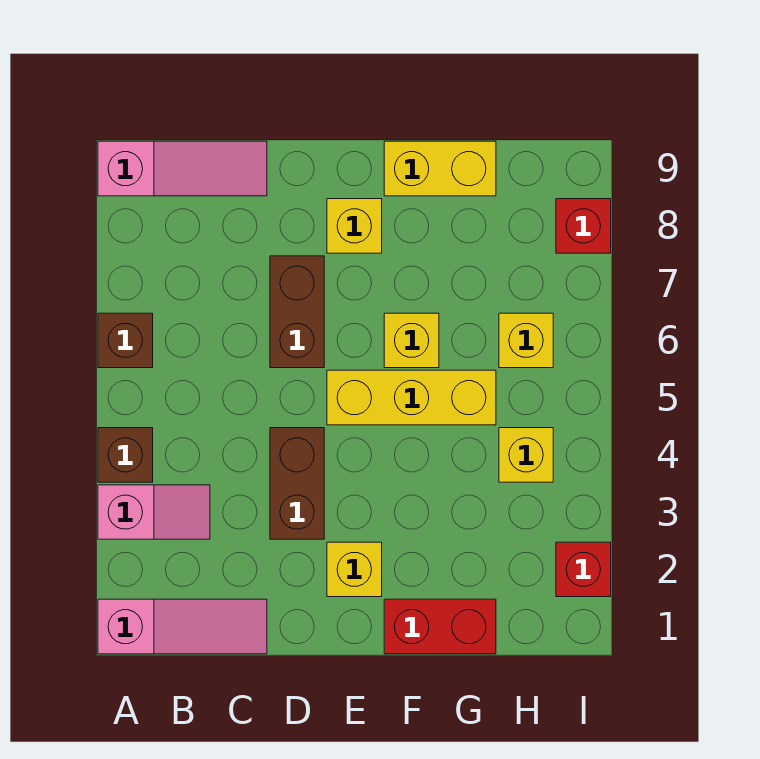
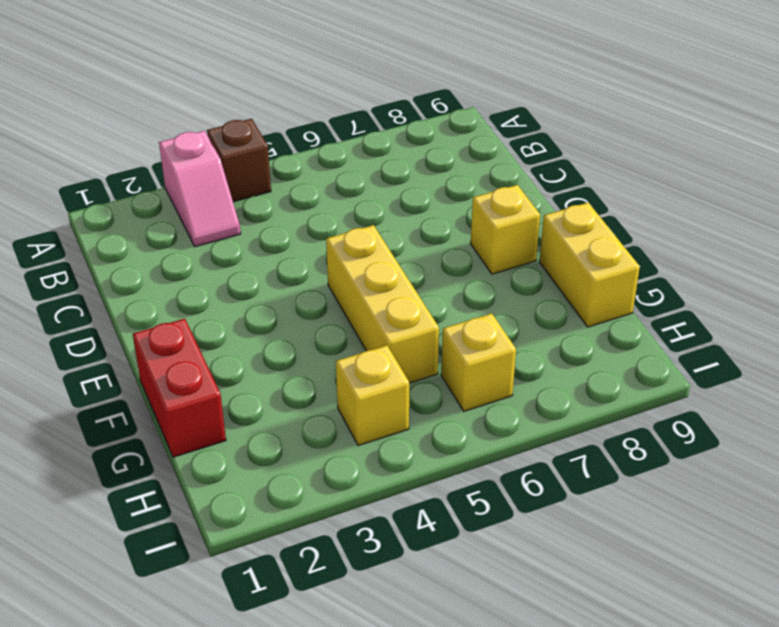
none -> pink slope A1:C1 level 1 top A
none -> brown brick A6 level 1
none -> pink slope A9:C9 level 1 top A

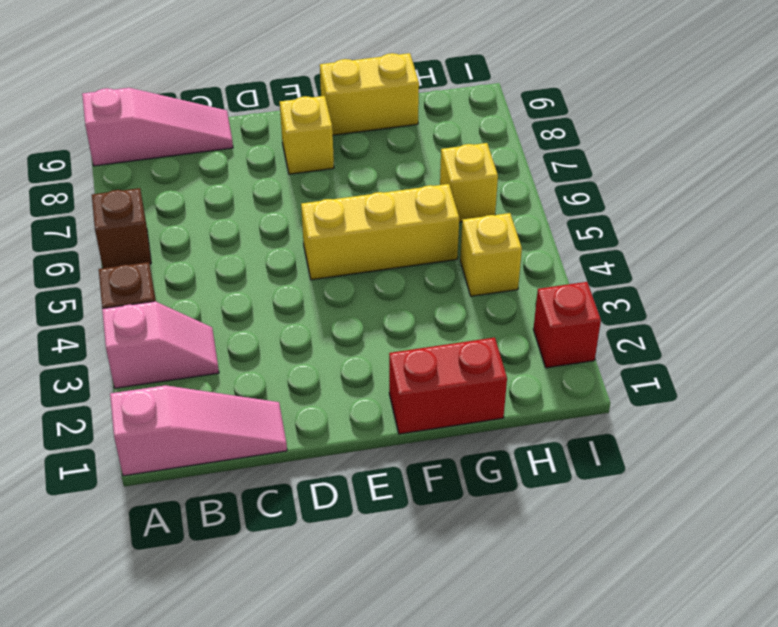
none -> brown brick D3:D4 level 1
none -> brown brick D6:D7 level 1
none -> yellow brick E2 level 1

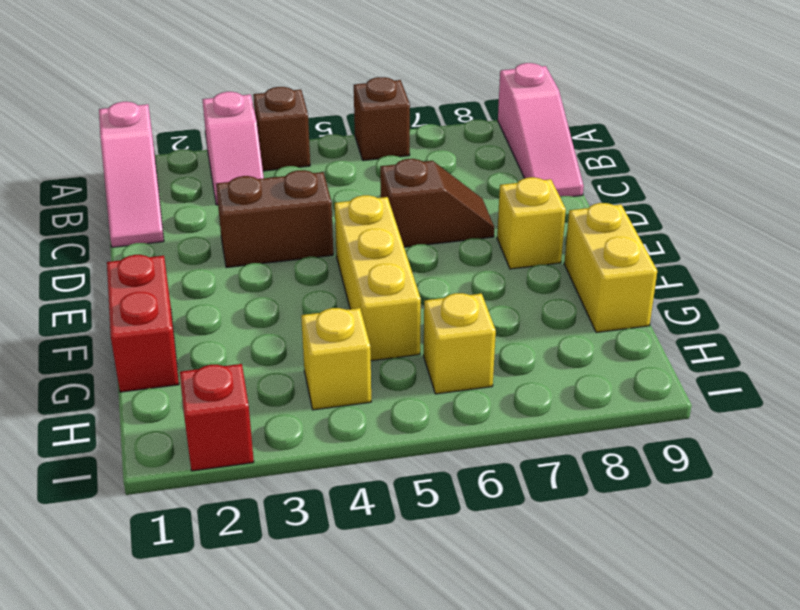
brown slope D6:D7 level 1 top 6 -> brown brick D6:D7 level 1
none -> yellow brick E2 level 1
none -> yellow brick F6 level 1
none -> red brick I8 level 1

